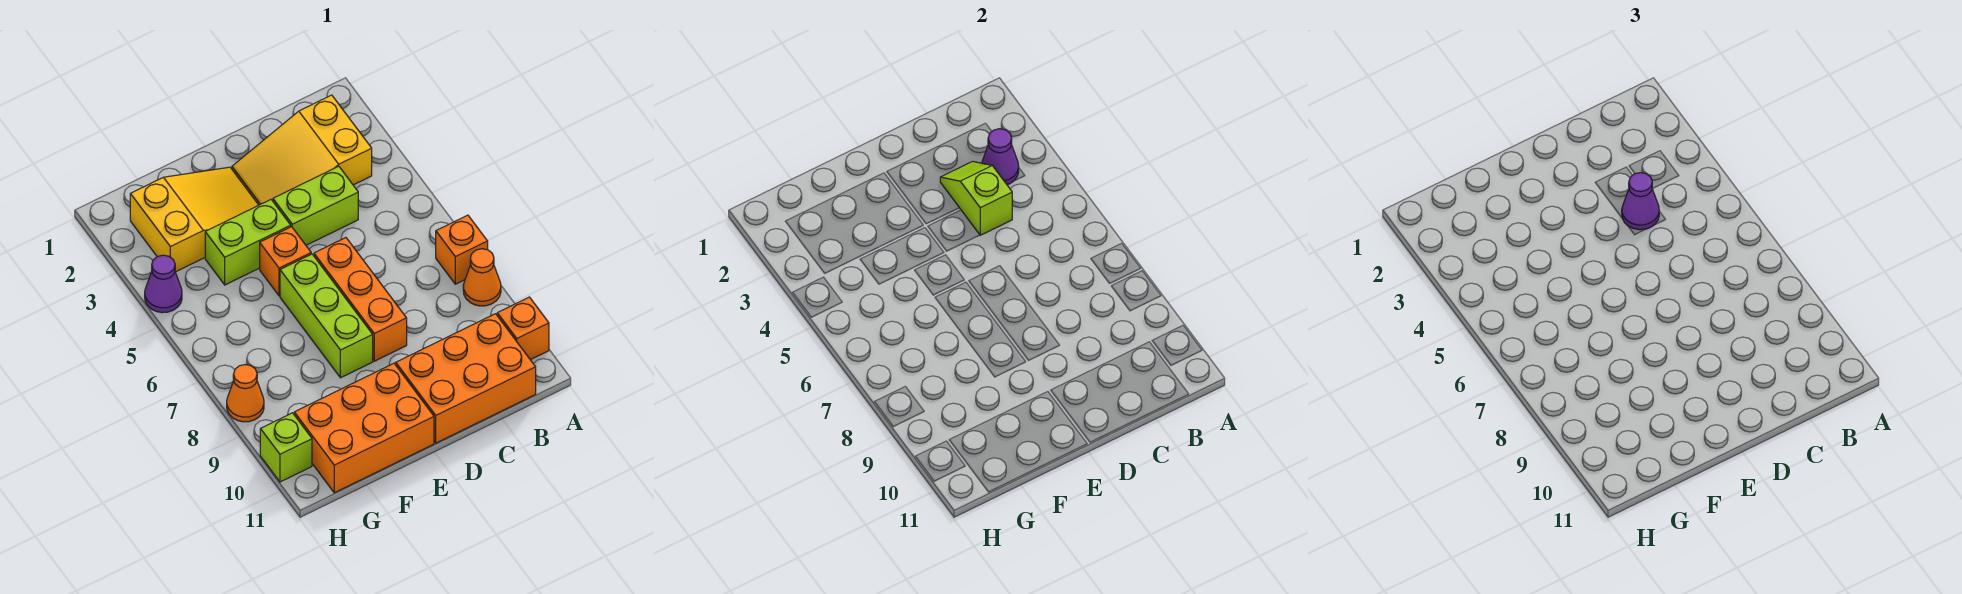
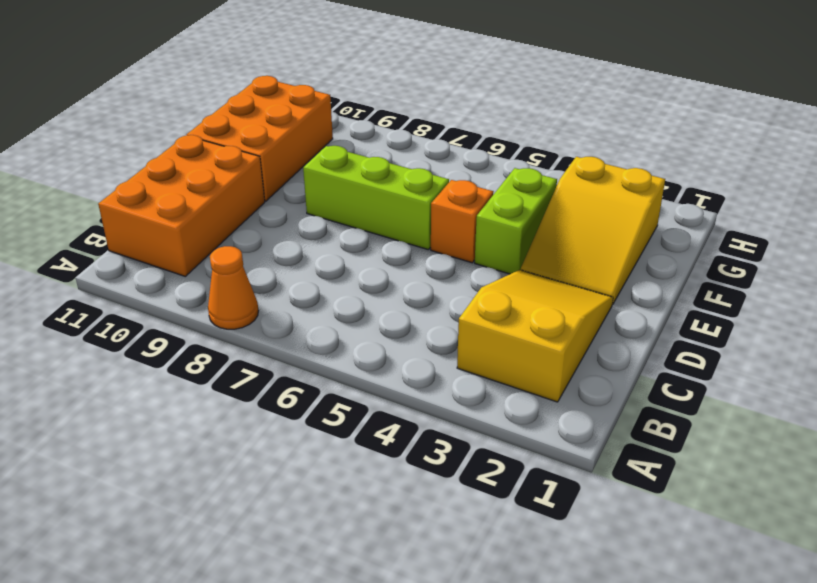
none -> orange brick A7 level 1
none -> orange brick A10 level 1
none -> lime brick C4:D4 level 1

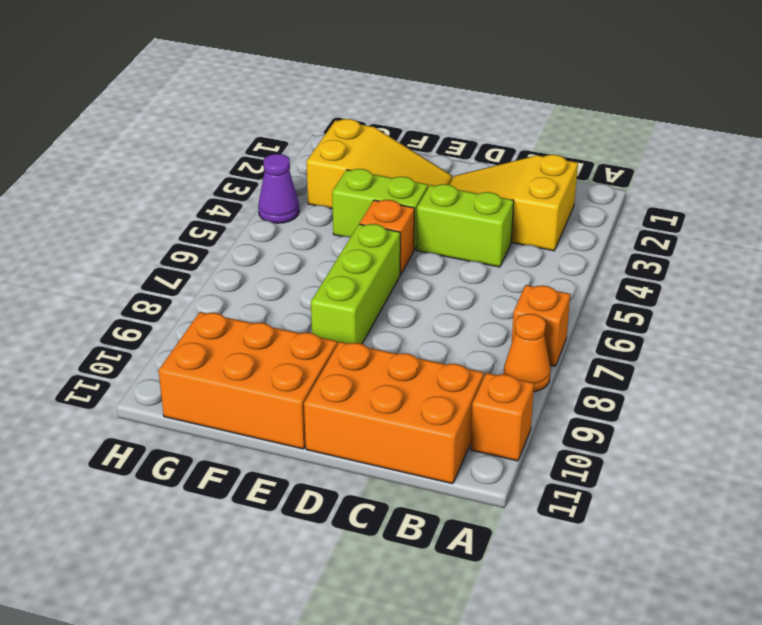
none -> orange brick D6:D8 level 1
none -> orange cone H8 level 1
none -> lime brick H10 level 1

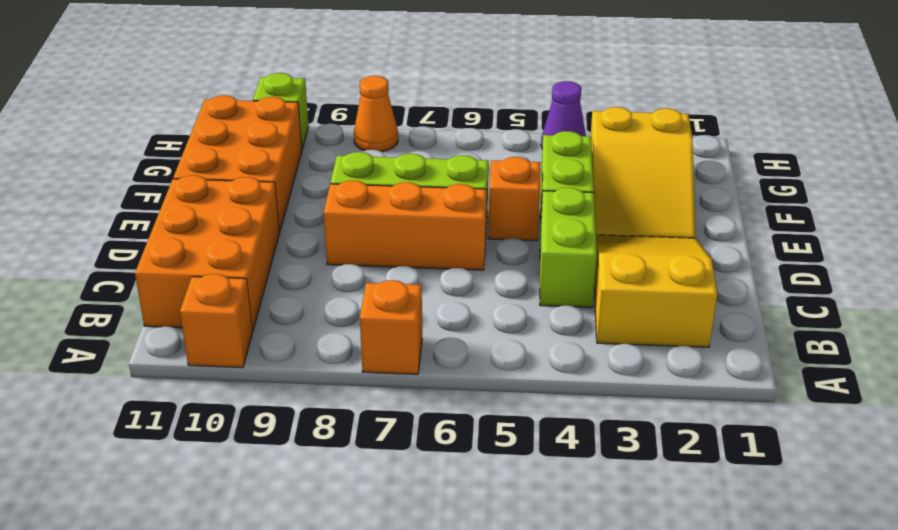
none -> orange cone A8 level 1
none -> purple cone B3 level 2
none -> lime slope C3:C4 level 2 top 4

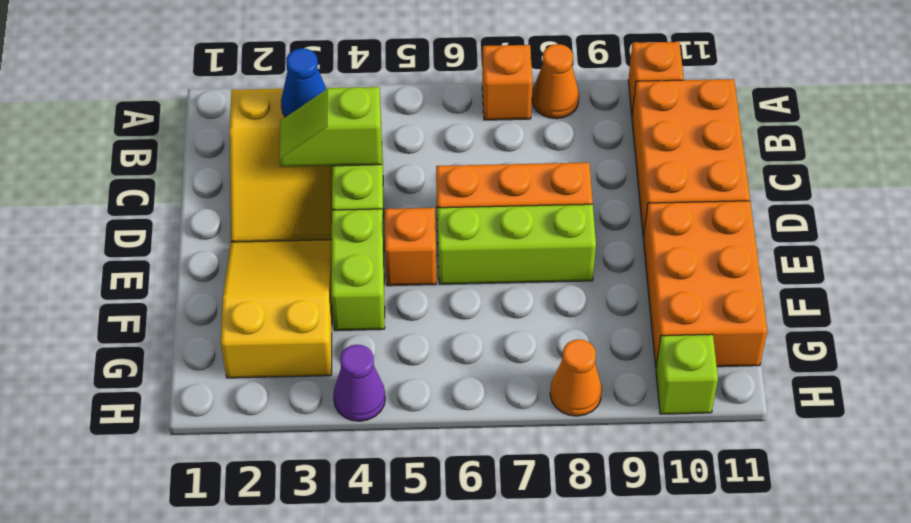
blue cone B3 level 2 -> purple cone B3 level 2
none -> purple cone C4 level 3

